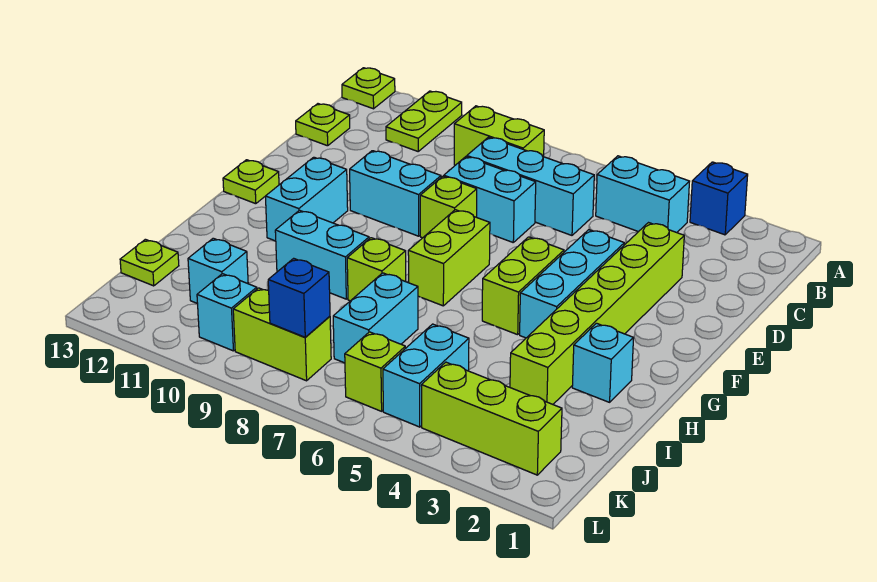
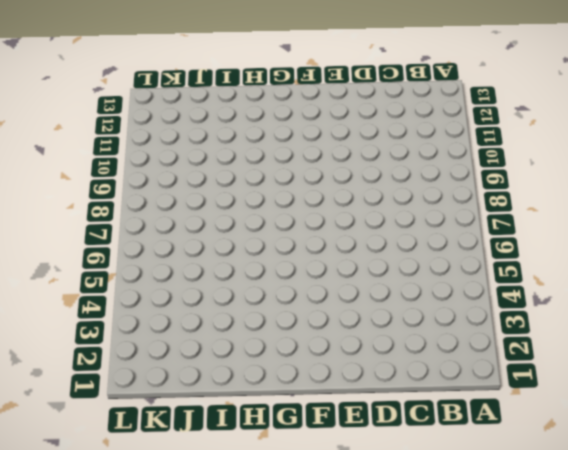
none -> blue brick A3 level 1
none -> lime plate A11:B11 level 1
none -> lime plate A13 level 1

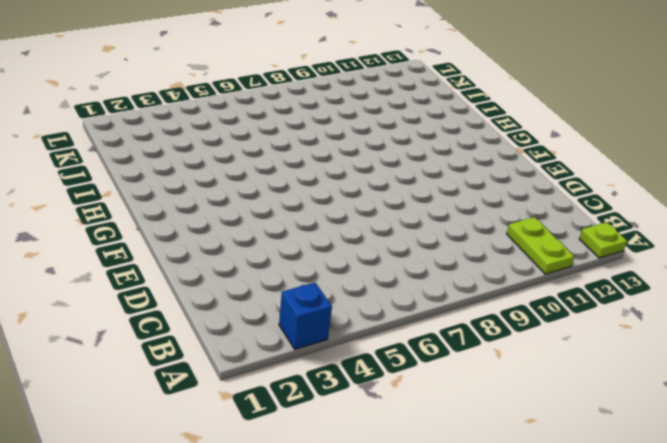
none -> cyan brick B4:B5 level 1
none -> lime brick B8:B9 level 1
none -> cyan brick C6:C8 level 1

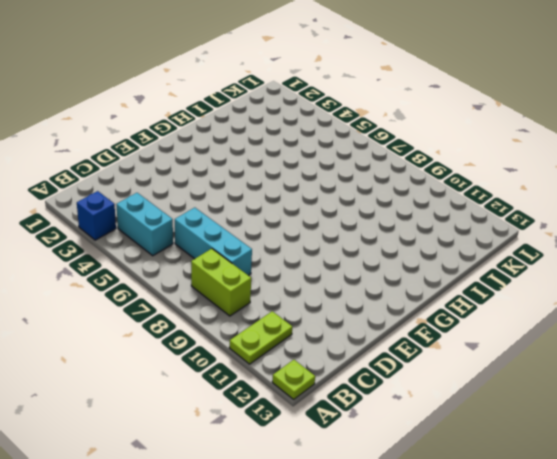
none -> lime plate C13 level 1
none -> lime brick D3:I3 level 1
none -> cyan brick D7:D8 level 1

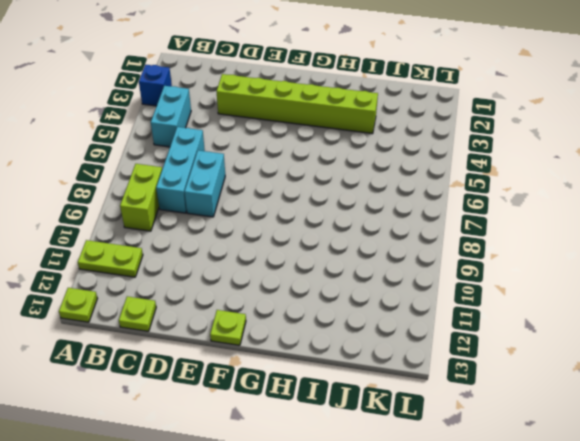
none -> cyan brick E4:G4 level 1
none -> lime brick E8 level 1
none -> cyan brick E9:E10 level 1

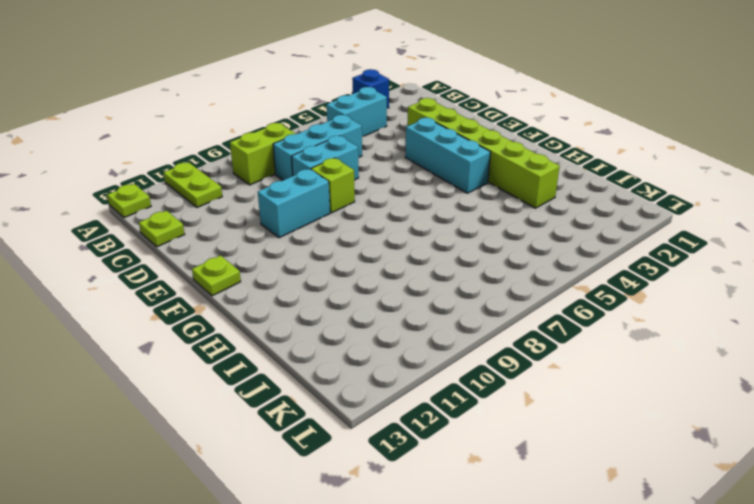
none -> lime brick F5:G5 level 1
none -> lime brick F7:G7 level 1
none -> cyan brick F11:G11 level 1

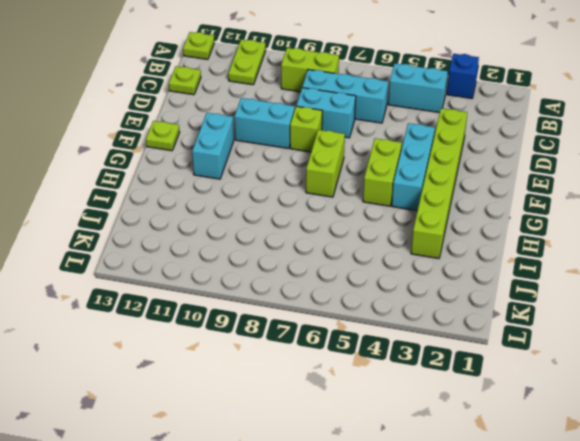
none -> cyan brick H2 level 1
none -> lime brick H8 level 1
none -> cyan brick H9:H10 level 1

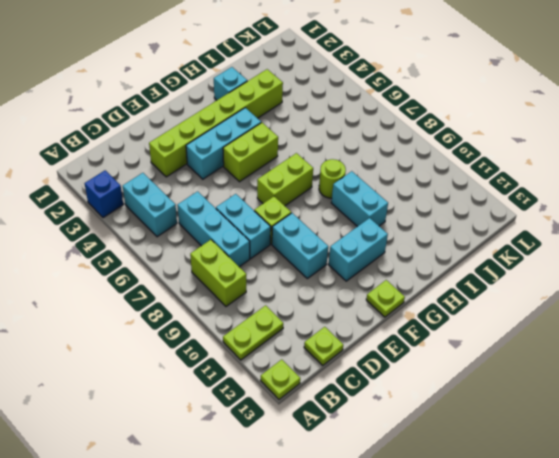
lime round brick H8 level 1 -> lime brick H8 level 1
none -> cyan brick I7:J7 level 1
none -> cyan brick J5:K5 level 1
none -> cyan brick J11 level 1

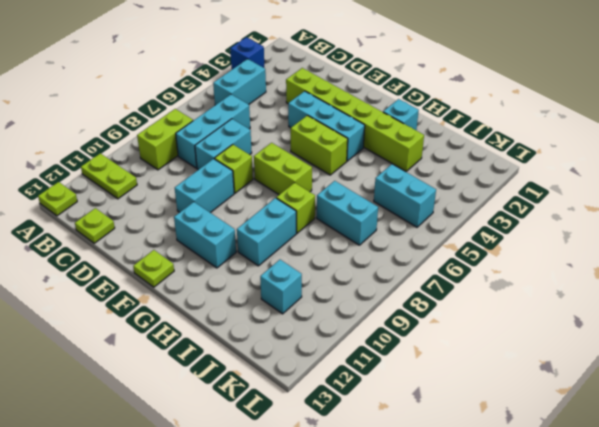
none -> lime plate J13 level 1
none -> lime brick K2:K4 level 1
none -> lime brick K6 level 1

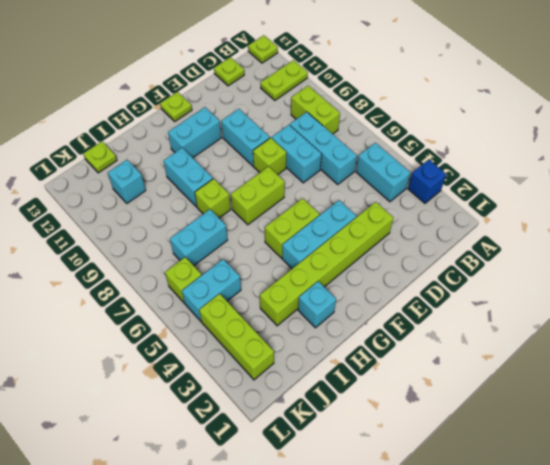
none -> lime brick K8:K9 level 1
none -> cyan brick K10 level 1
none -> blue brick K8 level 2

